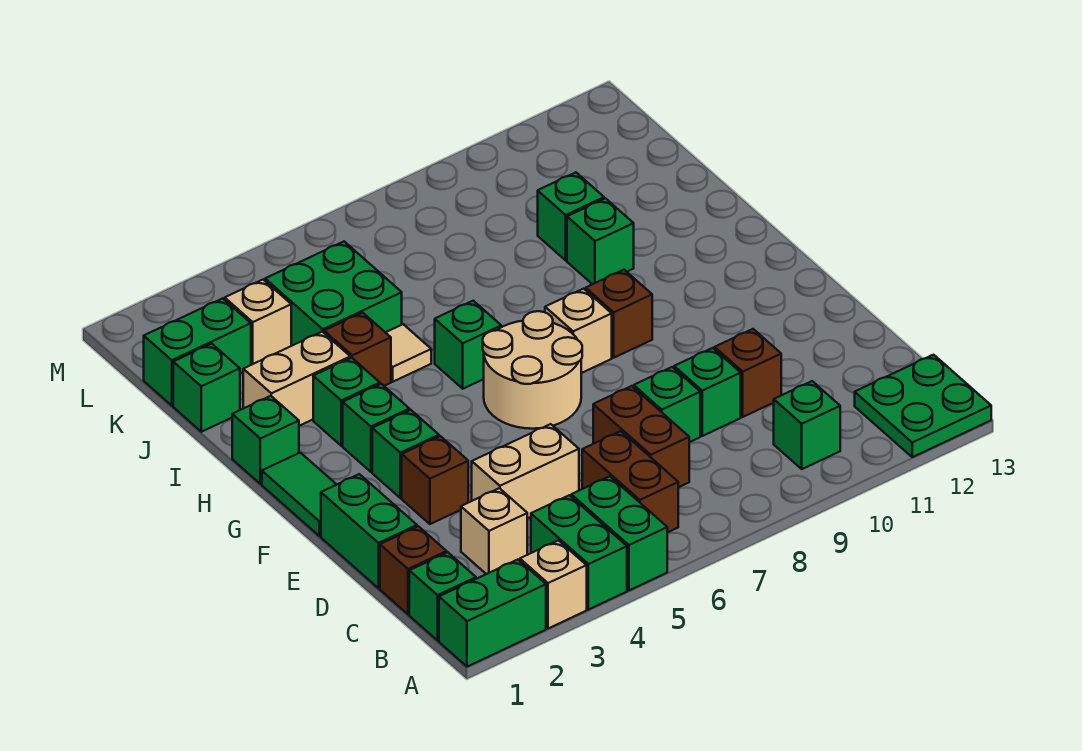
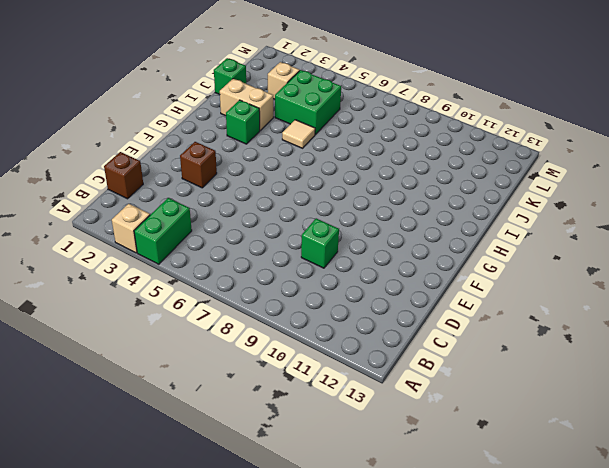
none -> green brick A1:A2 level 1
none -> green brick A5:B5 level 1
none -> green plate A12:B13 level 1
none -> green brick B1 level 1

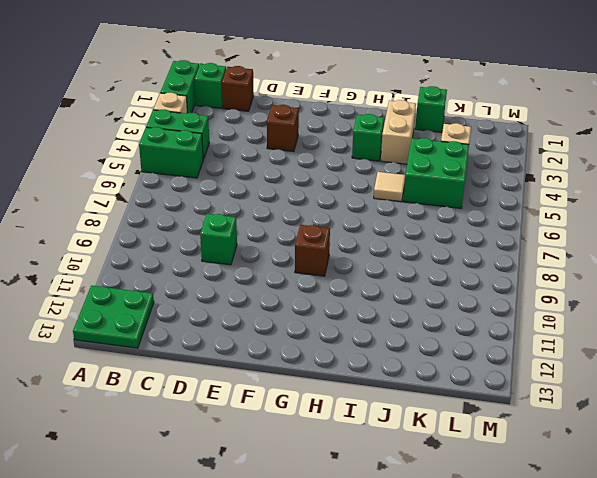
none -> brown brick B6:C6 level 1
none -> green brick B10 level 1
none -> tan brick C3 level 1
none -> brown brick C7:D7 level 1

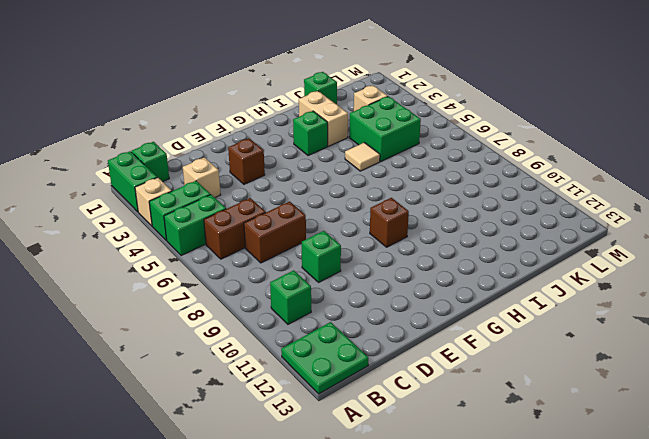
none -> brown brick C1 level 1
none -> green brick D1:E1 level 1
none -> tan brick D4:D5 level 1
none -> green brick D8 level 1

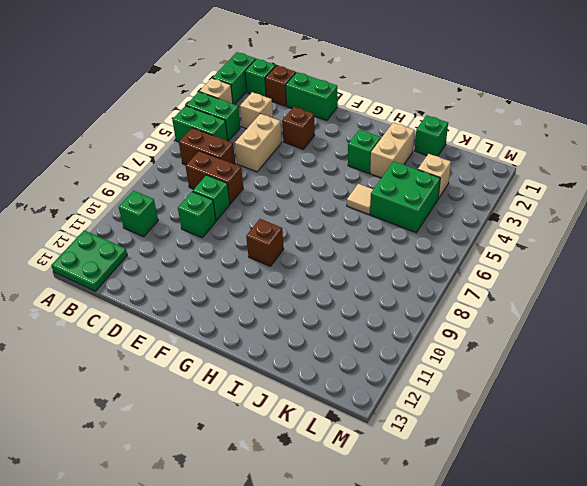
none -> brown brick D10 level 1
none -> green tile F1:G1 level 1
none -> green brick F3 level 1
none -> tan round brick F6:G7 level 1

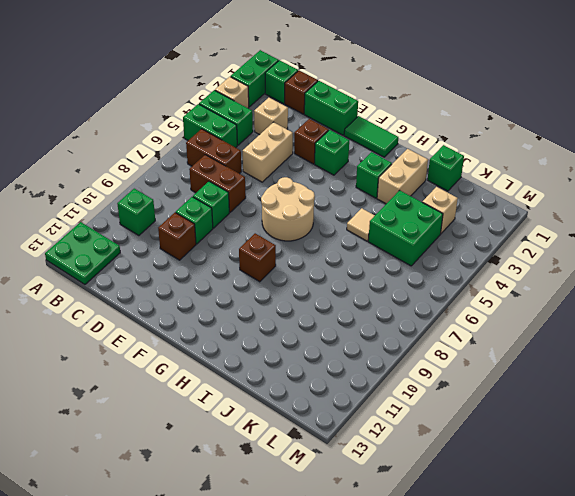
none -> green brick G3 level 1
none -> tan brick G8 level 1
none -> green brick H1 level 1
none -> green brick H6 level 1

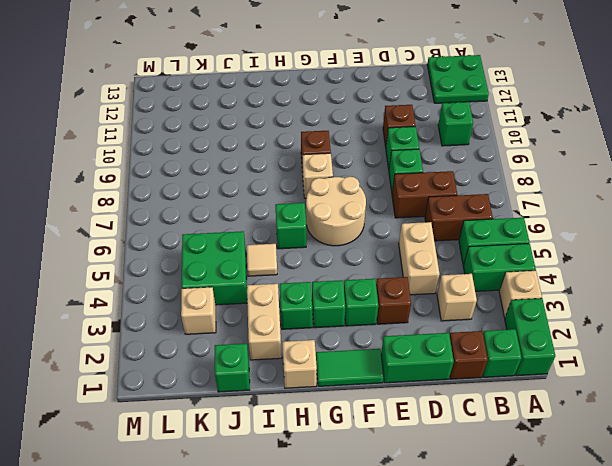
tan brick H1 level 1 -> green brick H1 level 1
none -> brown brick I4 level 1
none -> green brick I10 level 1
none -> green brick J10 level 1
none -> green brick K1:K2 level 1

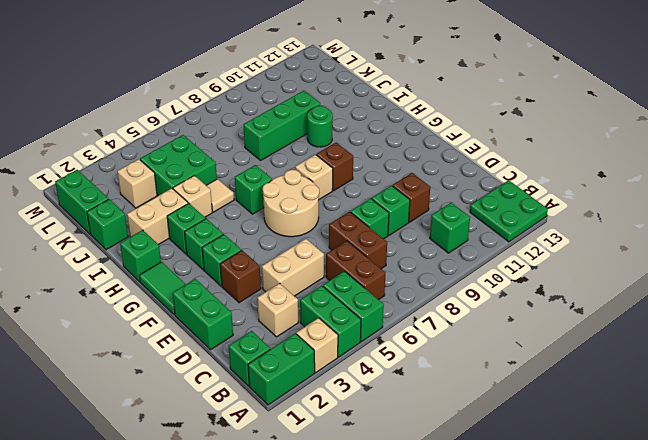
tan brick I4 level 1 -> brown brick I4 level 1
green round brick I10 level 1 -> green brick I10 level 1
green brick J8:J10 level 1 -> green brick J10 level 1
green brick K1:L1 level 1 -> green brick K1:K2 level 1
none -> brown brick C1 level 1

